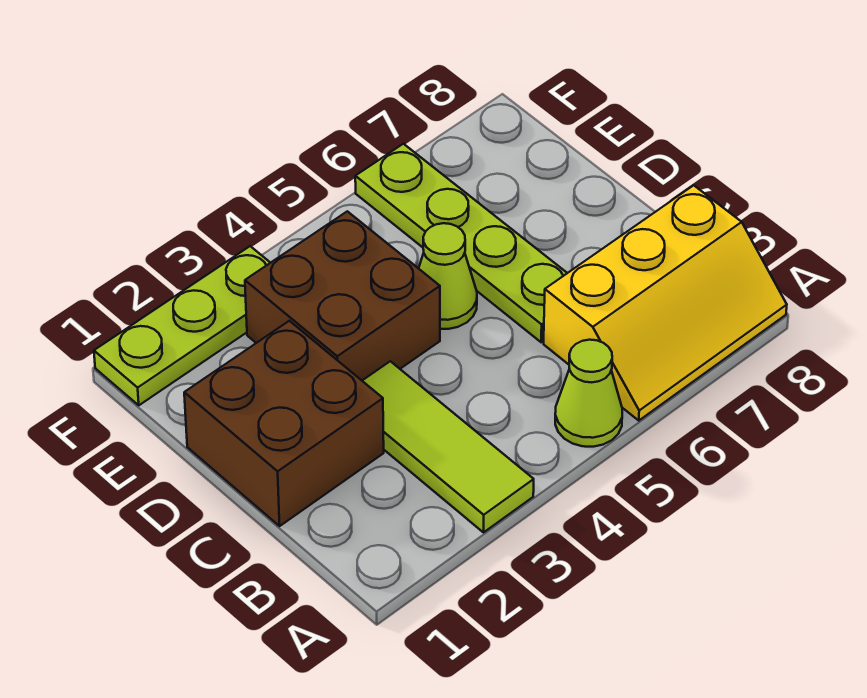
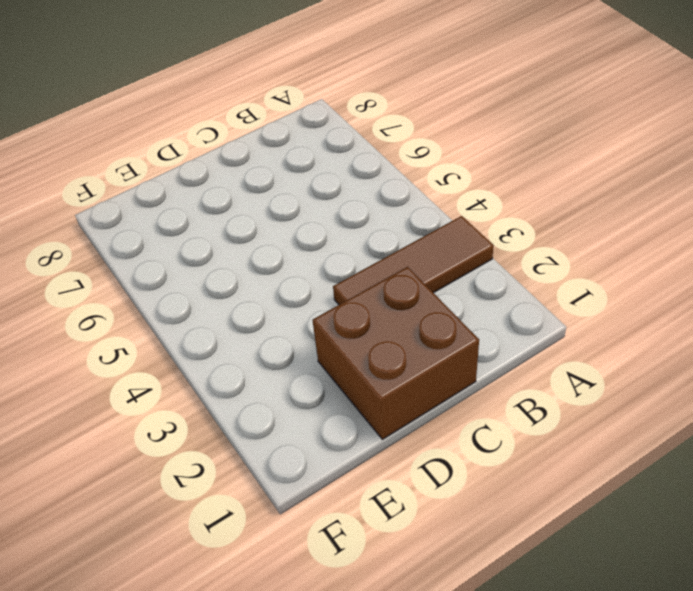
brown tile A3:C3 level 1 -> lime tile A3:C3 level 1
none -> lime cone A5 level 1
none -> yellow slope A6:B8 level 1 top B

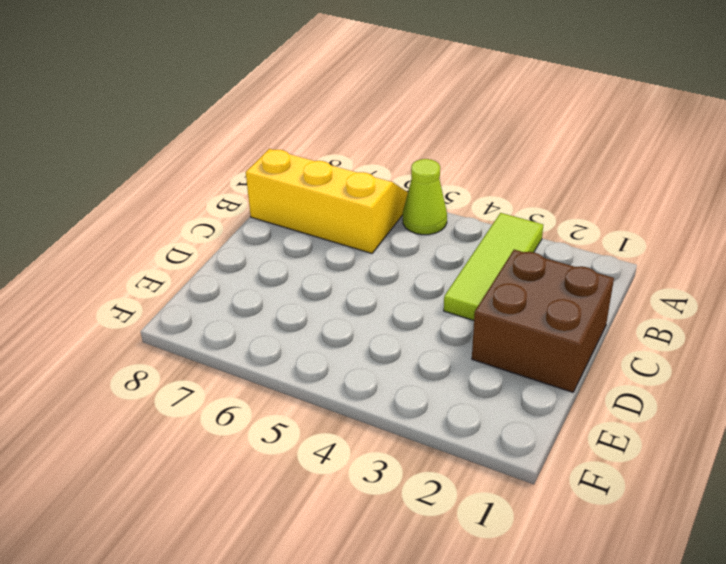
none -> lime plate C6:F6 level 1
none -> brown brick D3:E4 level 1

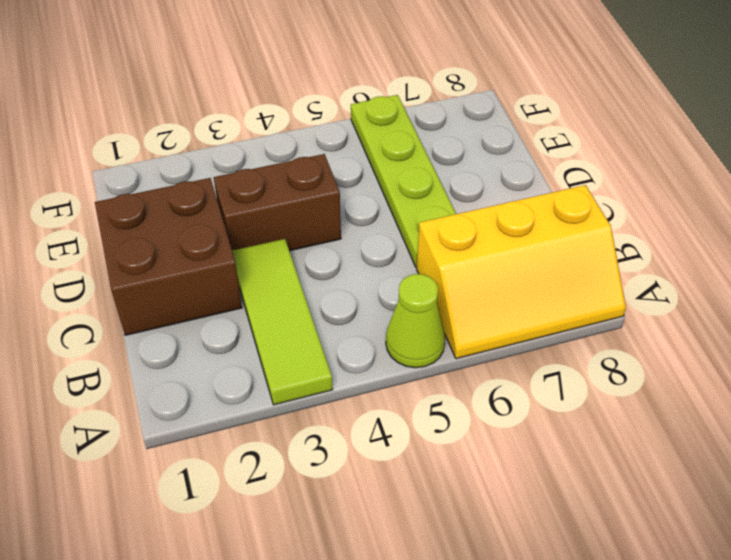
brown brick D3:D4 level 1 -> brown brick D3:E4 level 1
none -> lime cone D5 level 1
none -> lime plate F1:F3 level 1

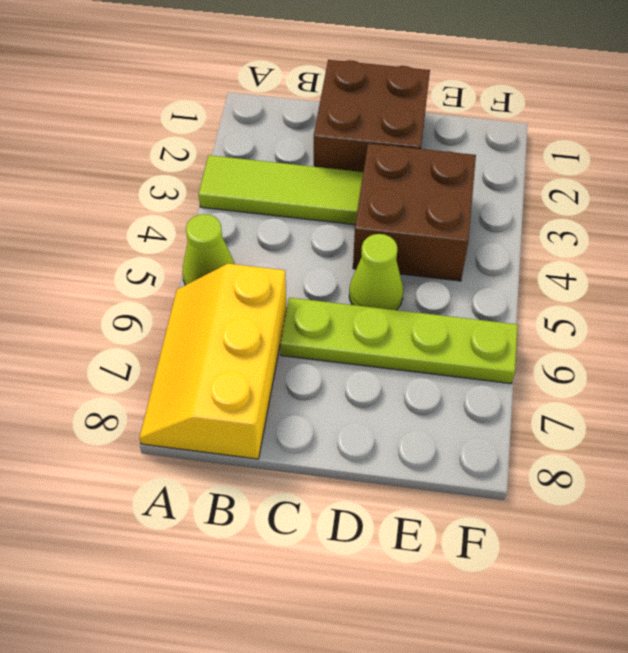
none -> lime plate F1:F3 level 1

